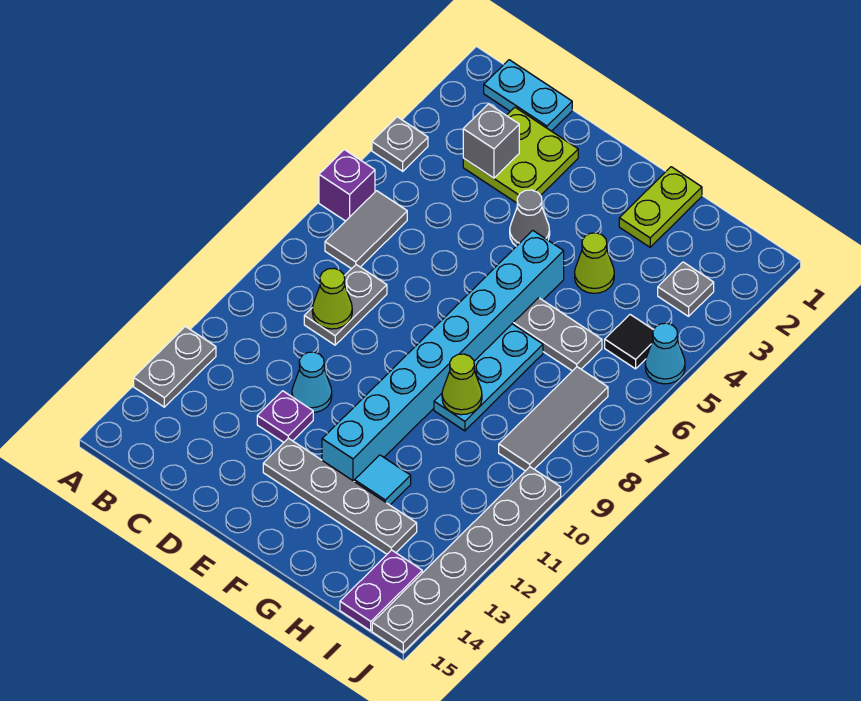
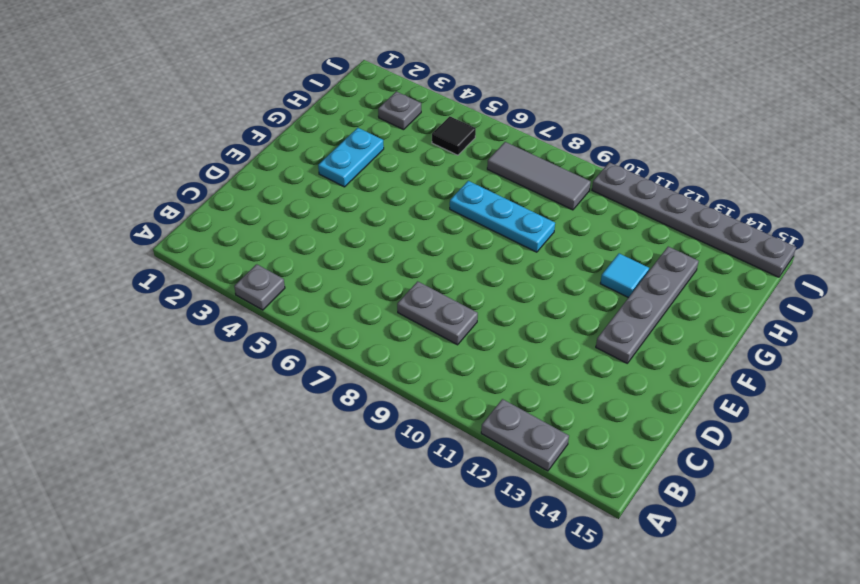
cyan plate F3:G3 level 1 -> cyan plate B1:C1 level 1
none -> purple brick A6 level 1
none -> grey tile B6:B7 level 1
none -> lime plate C2:D3 level 1

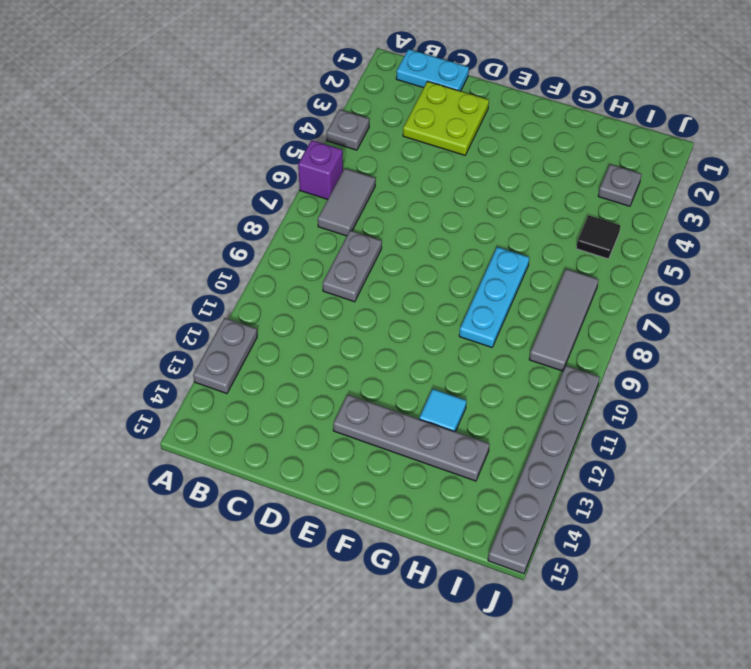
none -> cyan cone D11 level 1
none -> purple plate D12 level 1
none -> grey cone E4 level 1

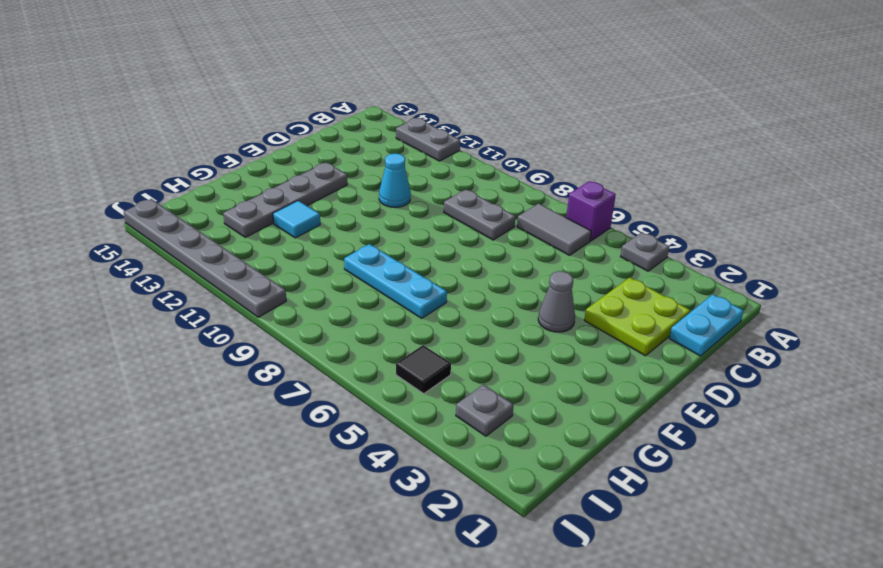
none -> purple plate D12 level 1
none -> cyan brick F5:F12 level 1
none -> lime plate G1:G2 level 1

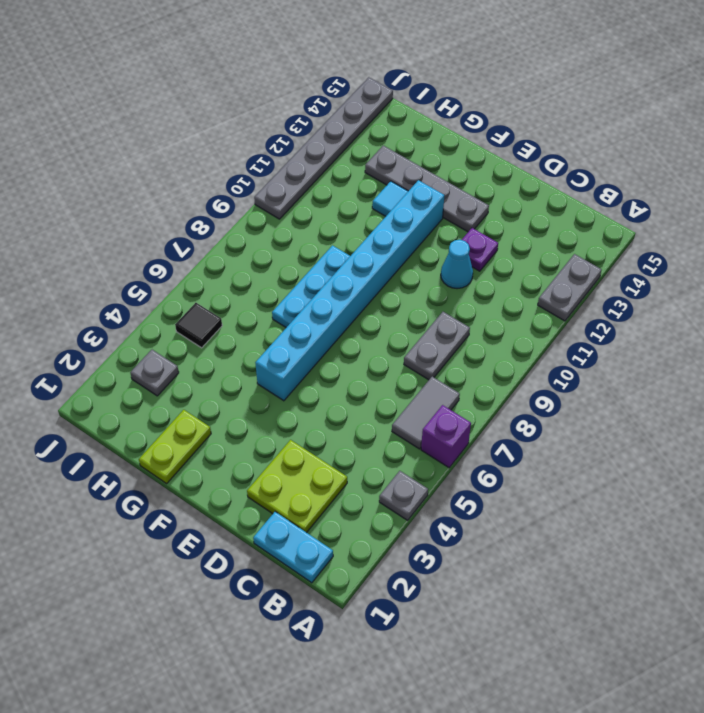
none -> grey cone E4 level 1
none -> lime cone G4 level 1
none -> grey plate G6:H6 level 1

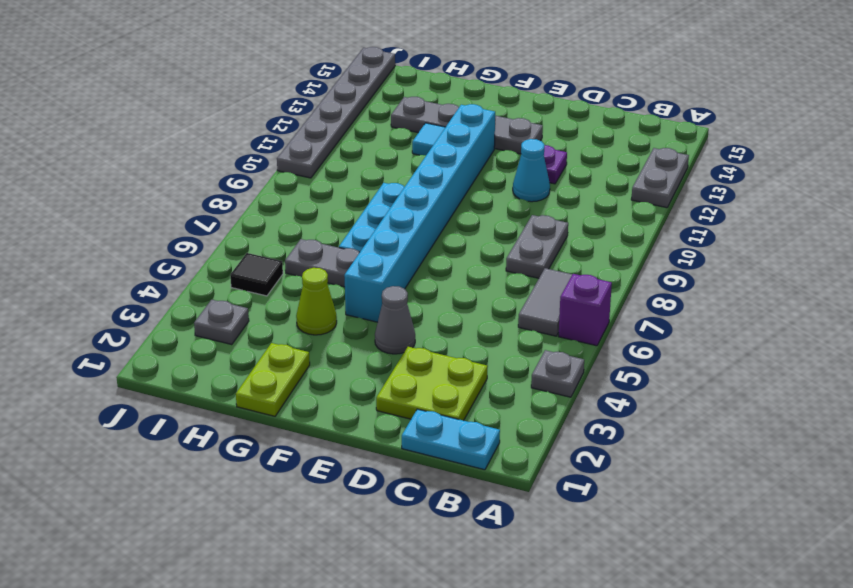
none -> grey tile I7:I9 level 1
none -> purple plate I14:I15 level 1
none -> cyan cone J5 level 1

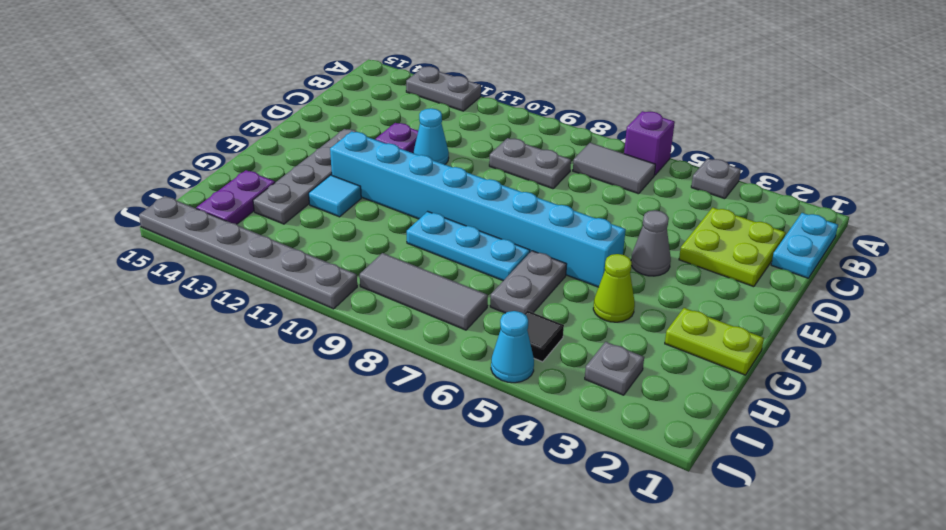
purple plate H14:I14 level 1 -> purple plate I14:I15 level 1
none -> grey brick C3 level 2
none -> lime cone C9 level 2
none -> lime cone G9 level 2

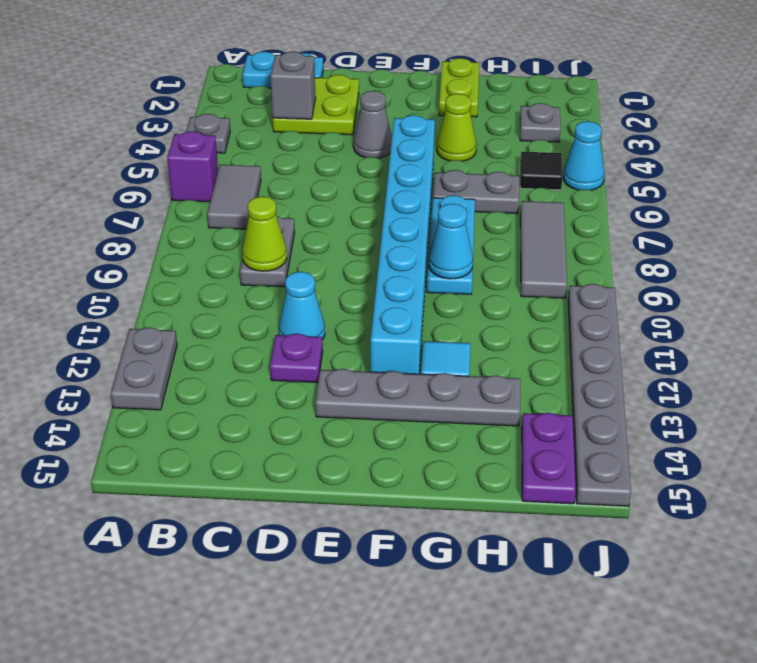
cyan cone G9 level 2 -> lime cone G9 level 2

